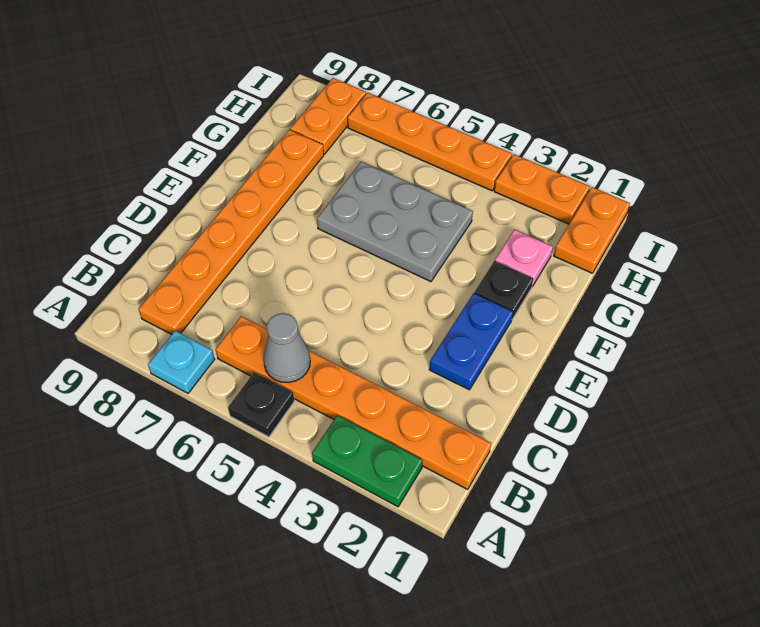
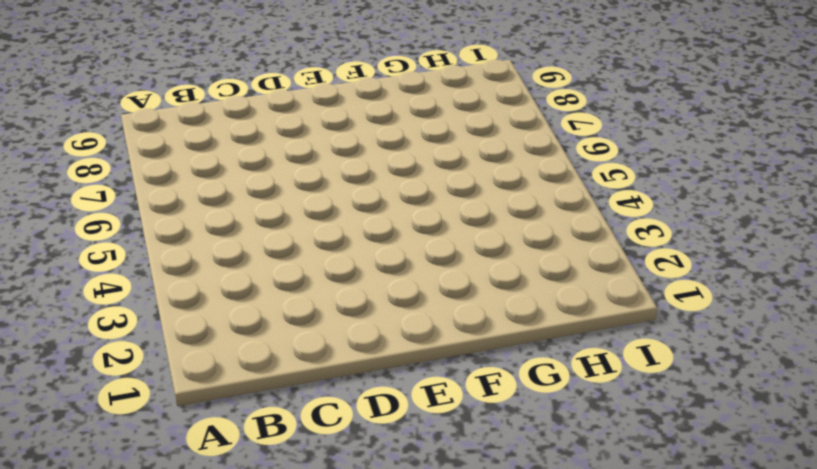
none -> green plate A2:A3 level 1
none -> black plate A5 level 1
none -> cyan plate A7 level 1

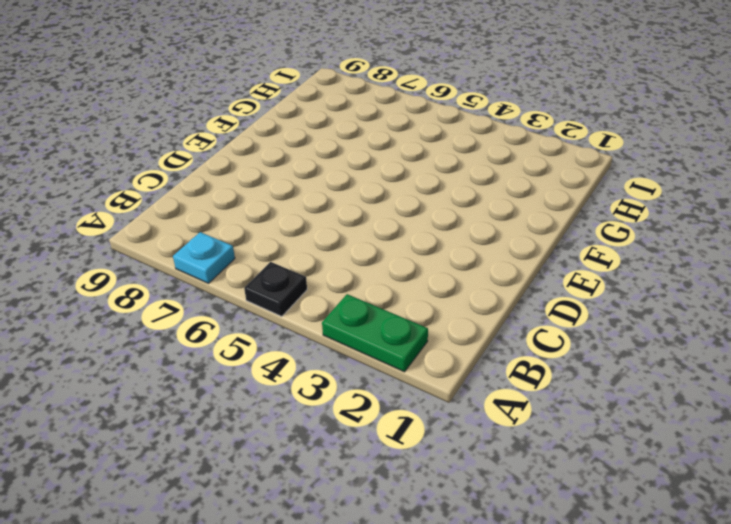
none -> orange plate B1:B6 level 1
none -> orange plate B8:G8 level 1
none -> blue plate D2:E2 level 1

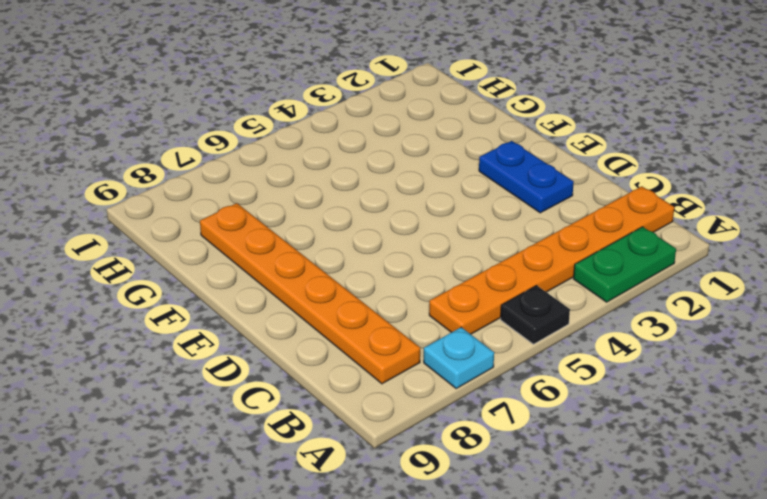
none -> black plate F2 level 1
none -> grey plate F4:G6 level 1
none -> pink plate G2 level 1

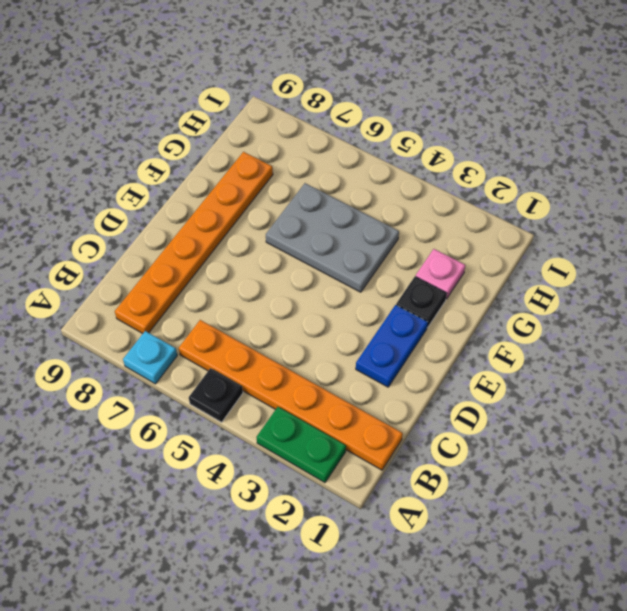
none -> orange plate H1:I1 level 1
none -> orange plate H8:I8 level 1
none -> orange plate I2:I3 level 1

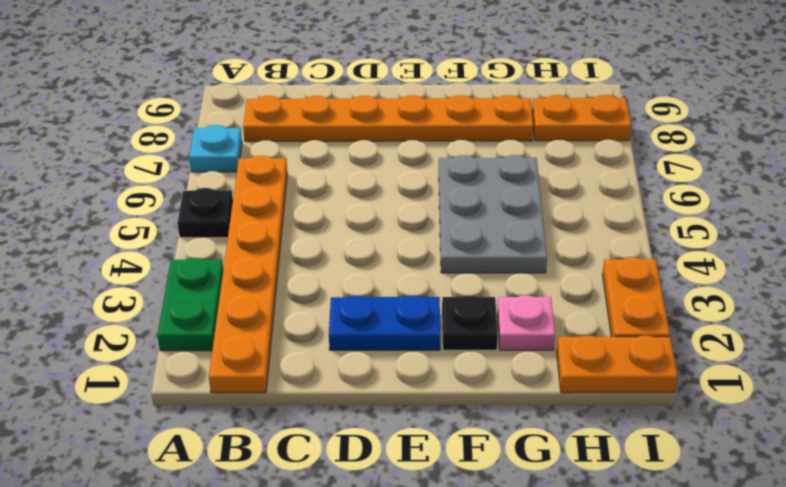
none -> orange plate I4:I7 level 1
none -> grey cone B5 level 2

